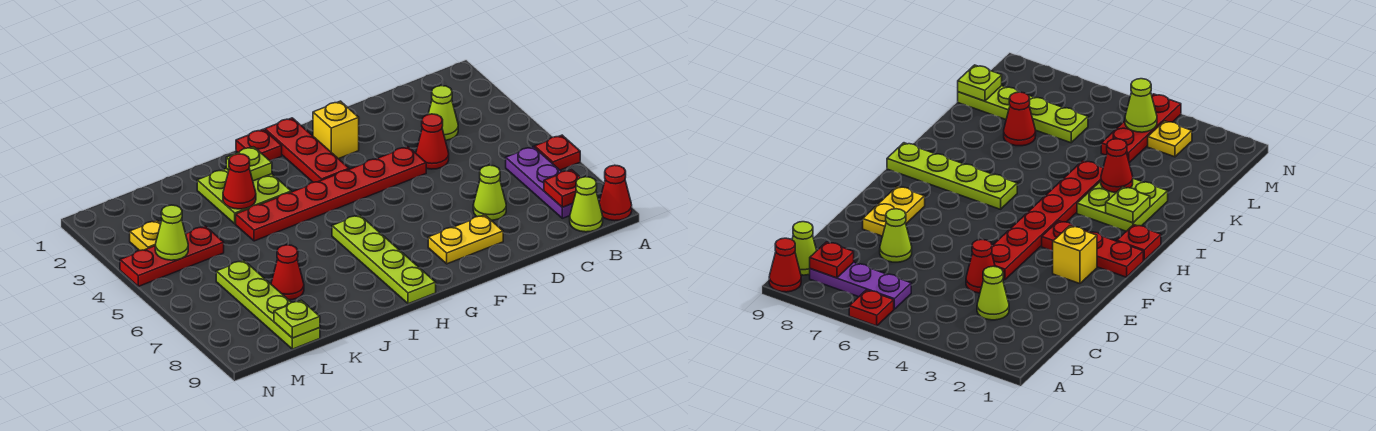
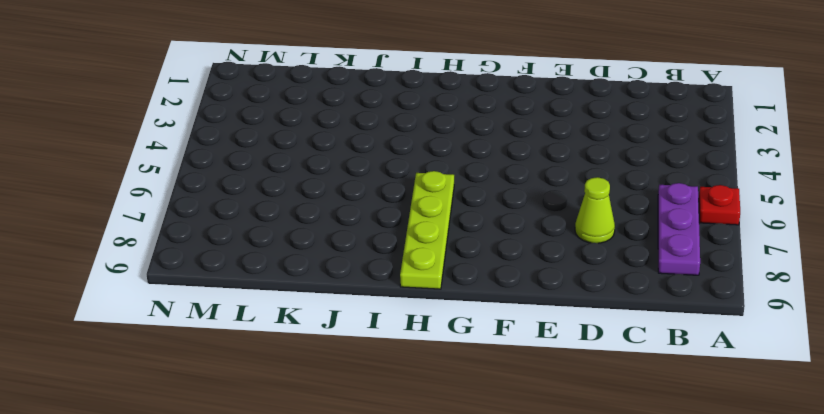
none -> red cone A9 level 1
none -> lime cone B9 level 1
none -> lime cone C3 level 1

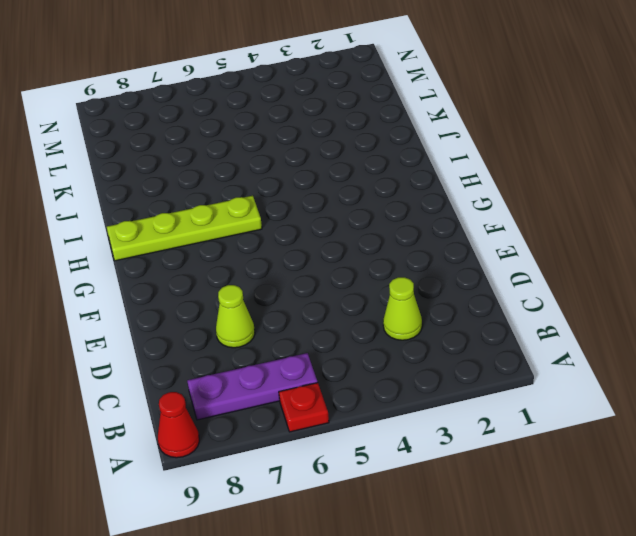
none -> lime cone B9 level 1
none -> red cone D4 level 1
none -> red plate E4:J4 level 1

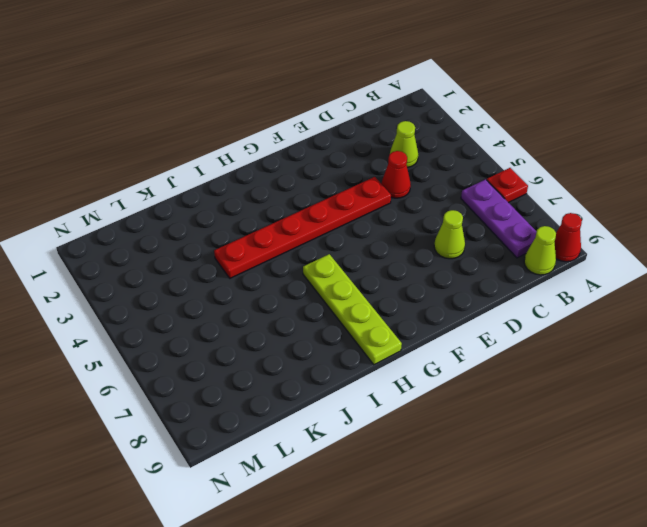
none -> yellow plate E8:F8 level 1
none -> yellow brick F2 level 1
none -> red plate G1:G3 level 1

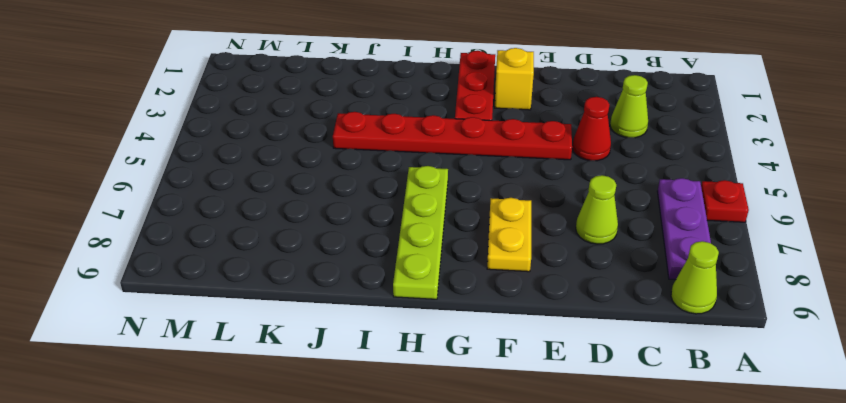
yellow plate F7:F8 level 1 -> yellow plate E8:F8 level 1
none -> red cone A9 level 1
none -> red plate H1 level 1
none -> lime plate I2:J3 level 1

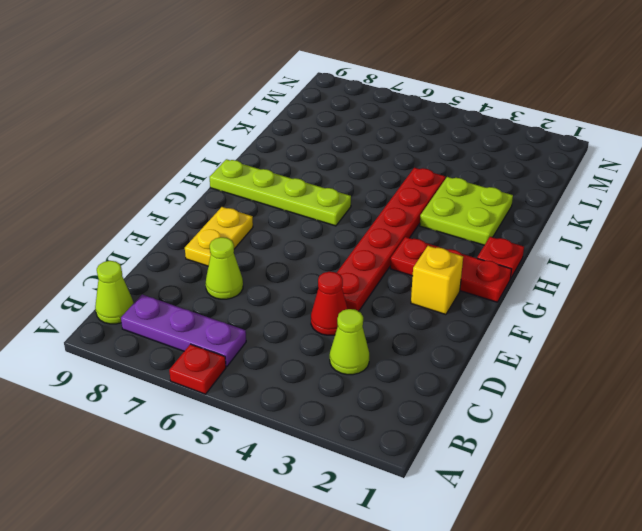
none -> red cone A9 level 1
none -> red cone K7 level 1
none -> red plate L4:N4 level 1

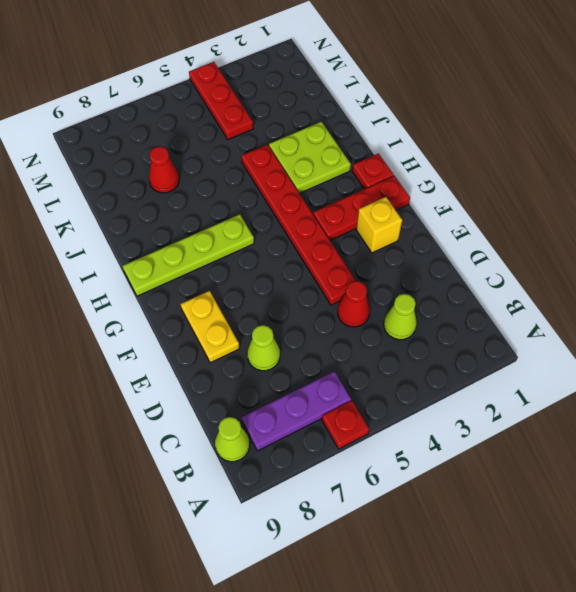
none -> red cone A9 level 1
none -> lime plate L6:L9 level 1
none -> yellow plate M3 level 1

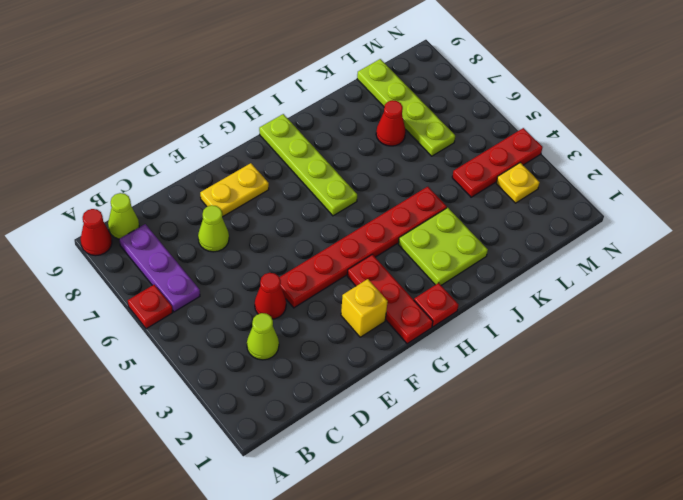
none -> red plate B8 level 2
none -> lime plate I2 level 2
none -> red cone J3 level 2

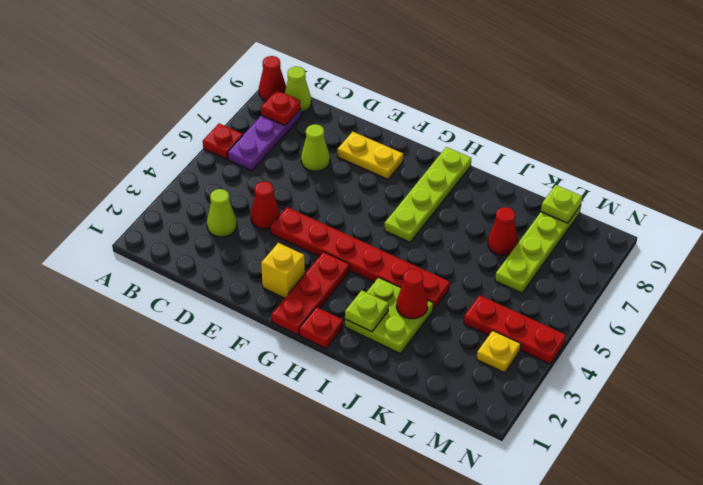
none -> lime cone M4 level 2

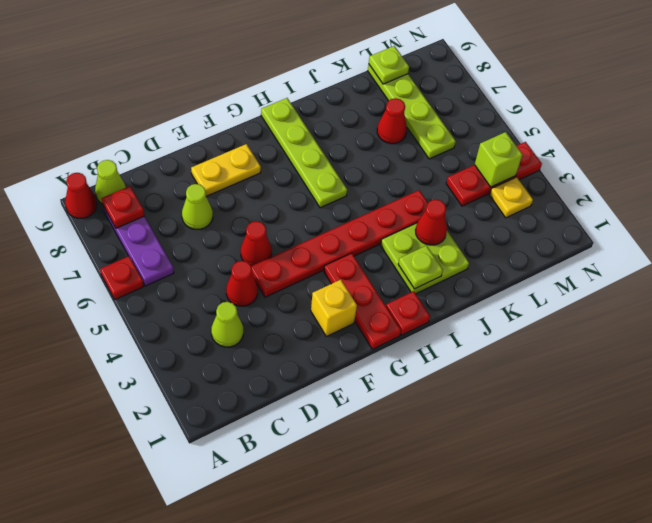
red cone E5 level 1 -> none
lime brick M4 level 2 -> lime cone M4 level 2

